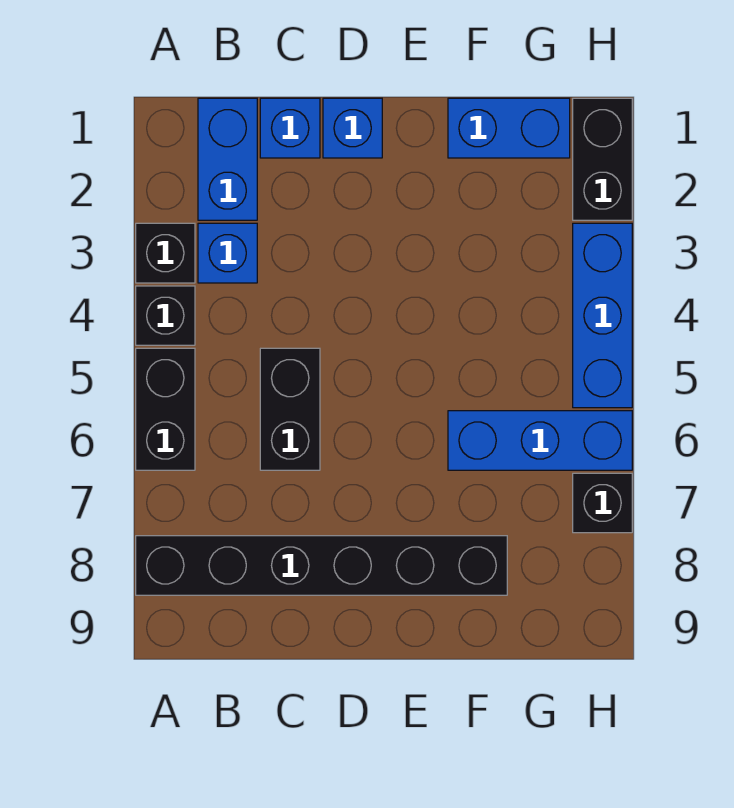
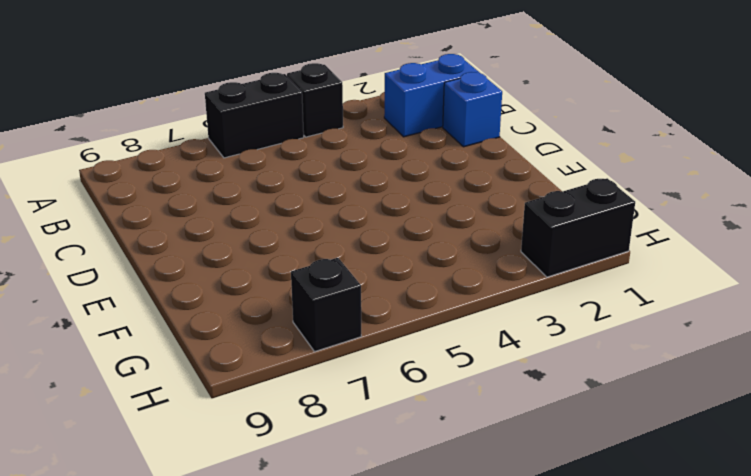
none -> black brick A3 level 1
none -> black brick A8:F8 level 1
none -> blue brick B3 level 1

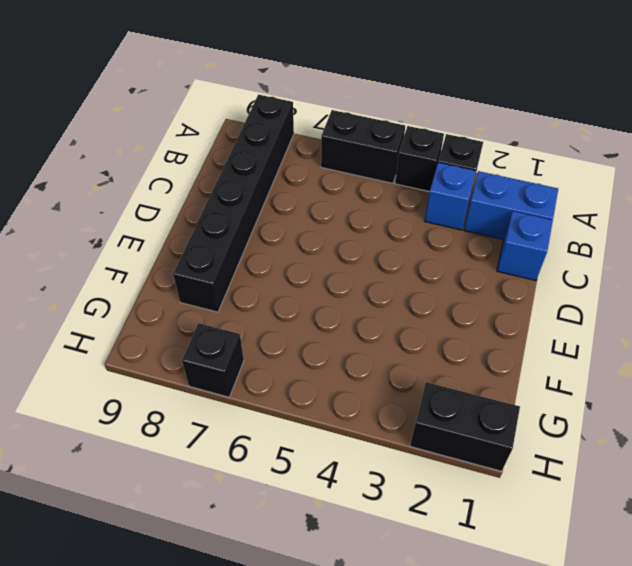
none -> black brick C5:C6 level 1
none -> blue brick D1 level 1
none -> blue brick F1:G1 level 1

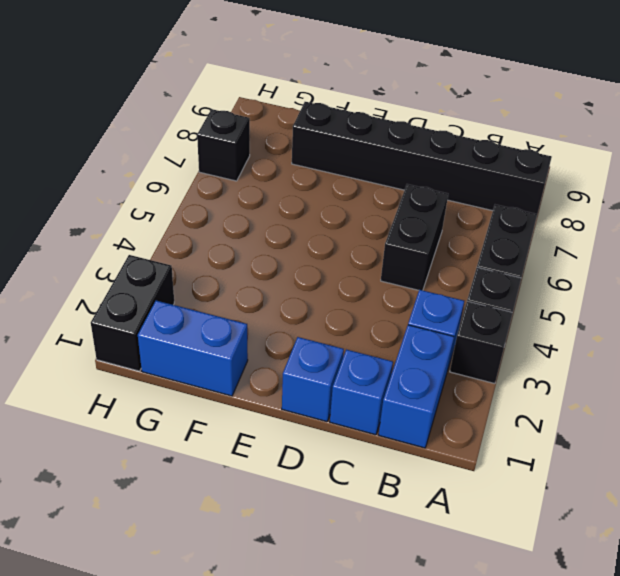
none -> blue brick F6:H6 level 1
none -> blue brick H3:H5 level 1

